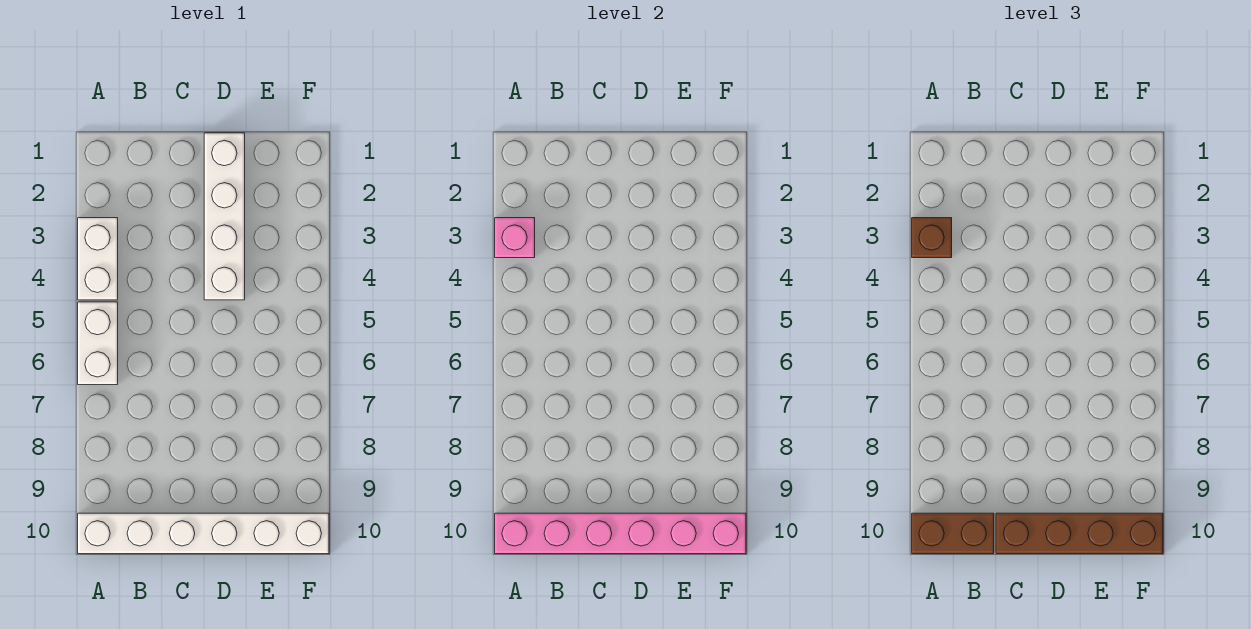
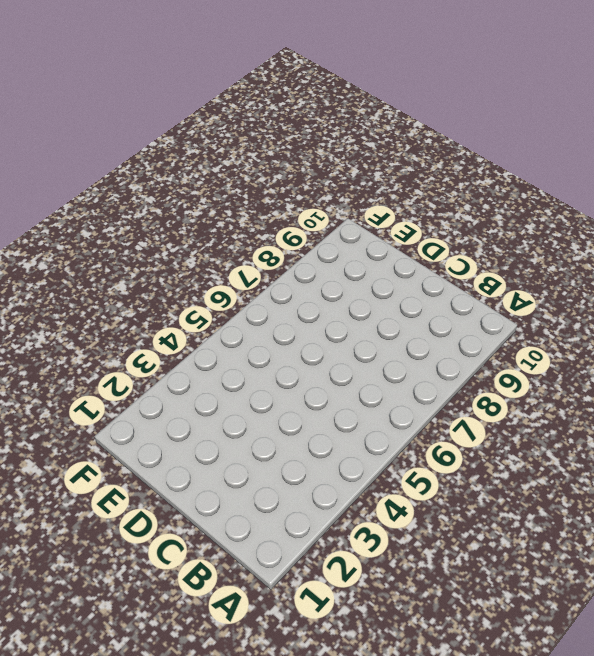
none -> white brick A3:A4 level 1
none -> white brick A5:A6 level 1

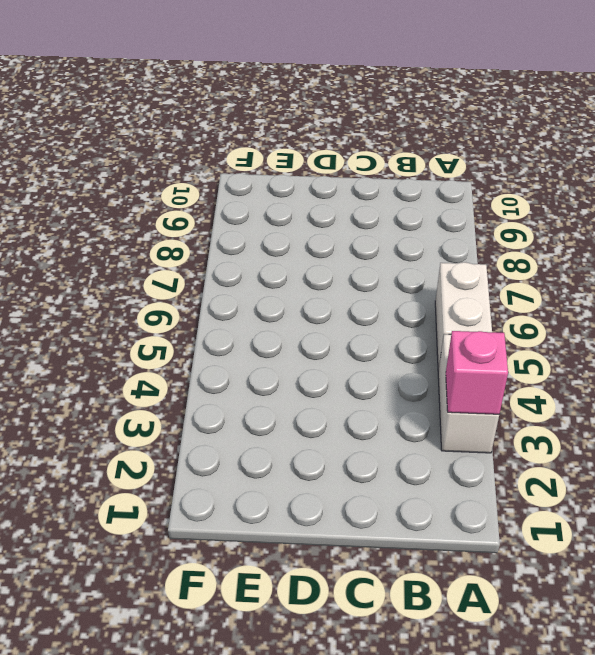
none -> white brick A10:F10 level 1
none -> white brick D1:D4 level 1

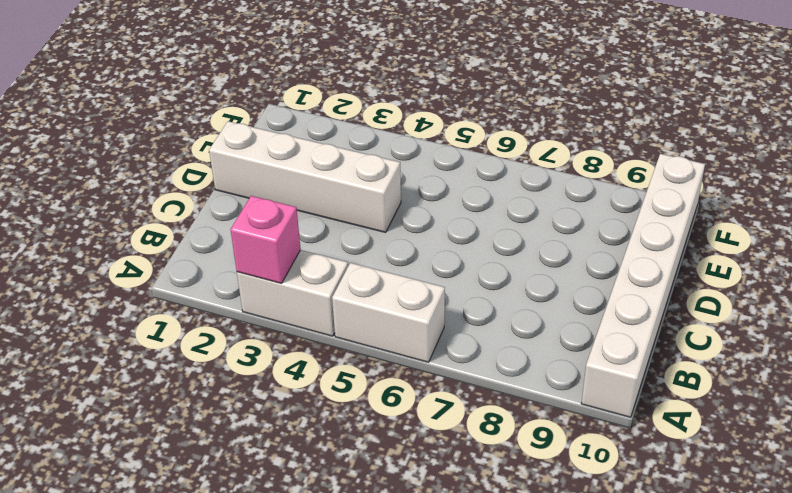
none -> pink brick A10:F10 level 2
none -> brown brick A3 level 3

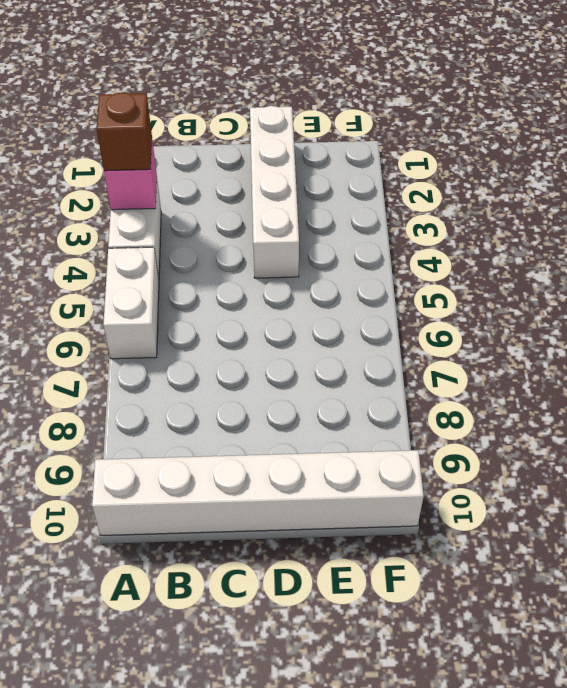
none -> pink brick A10:F10 level 2
none -> brown brick A10:B10 level 3

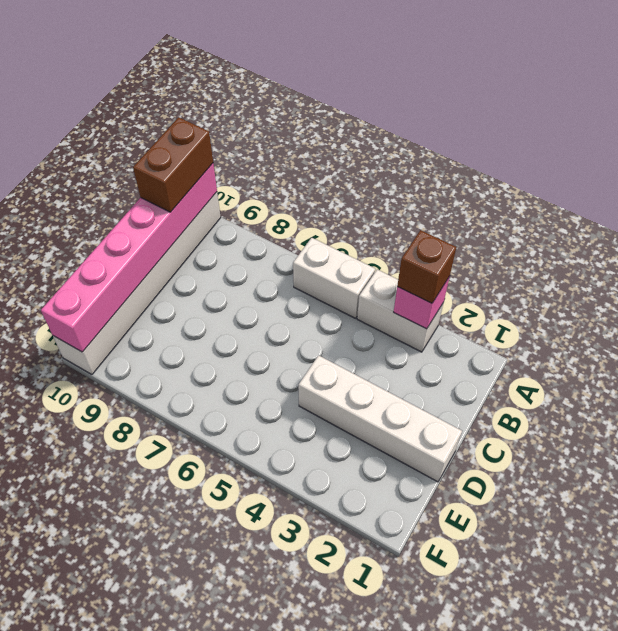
none -> brown brick C10:F10 level 3

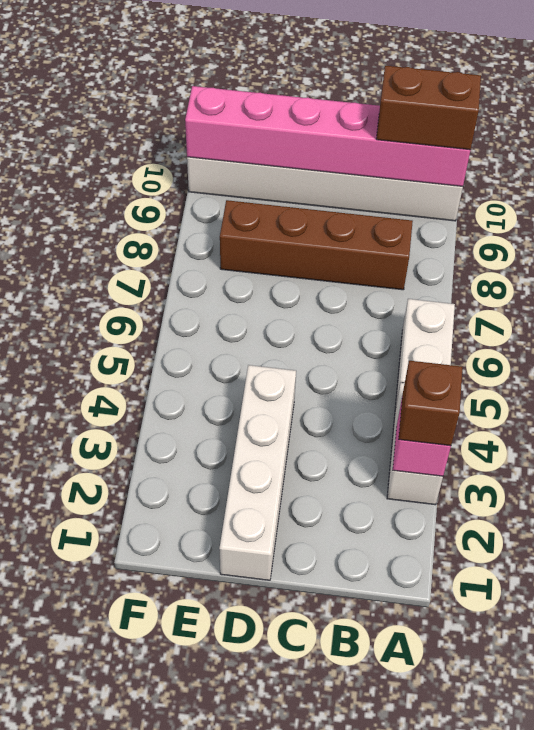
brown brick B8:E8 level 1 -> brown brick C10:F10 level 3

